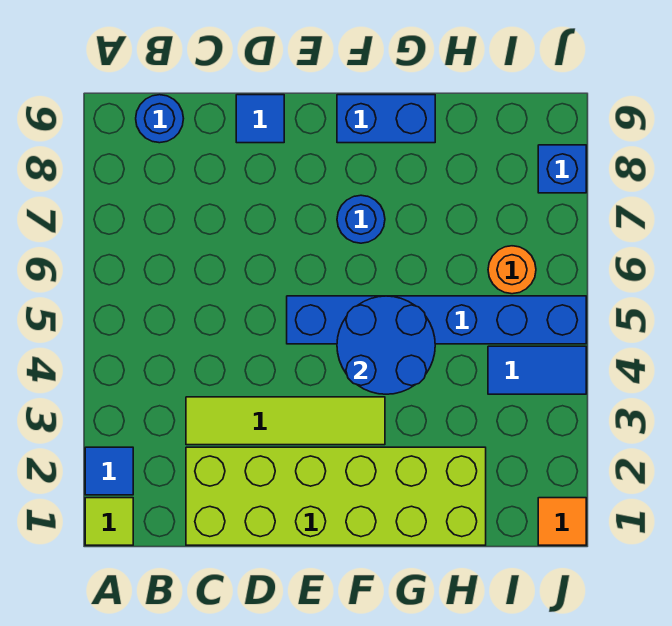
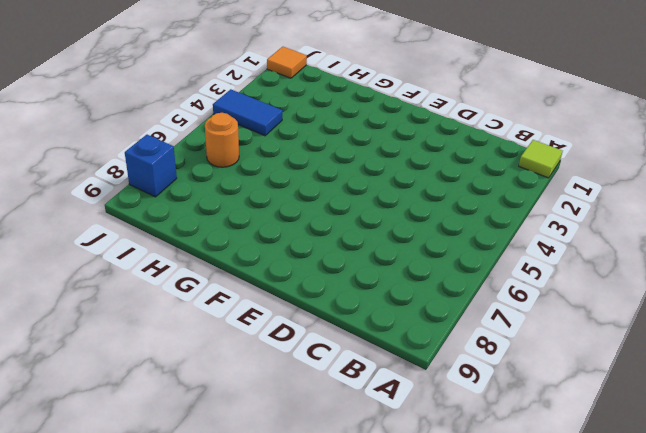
none -> blue tile A2 level 1
none -> blue round brick B9 level 1
none -> lime brick C1:H2 level 1

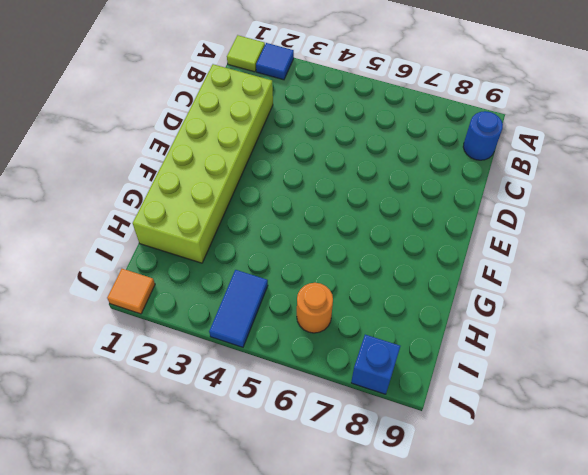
none -> lime tile C3:F3 level 1
none -> blue tile D9 level 1
none -> blue brick E5:J5 level 1

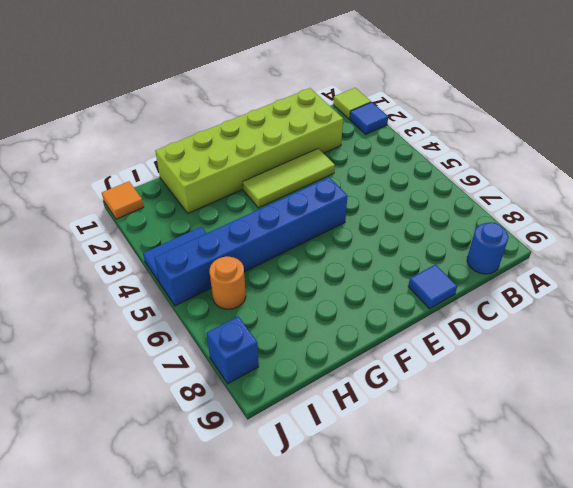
lime tile D3:F3 level 1 -> lime tile C3:F3 level 1
none -> blue round brick F7 level 1
none -> blue brick F9:G9 level 1
none -> blue round brick F4:G5 level 2

